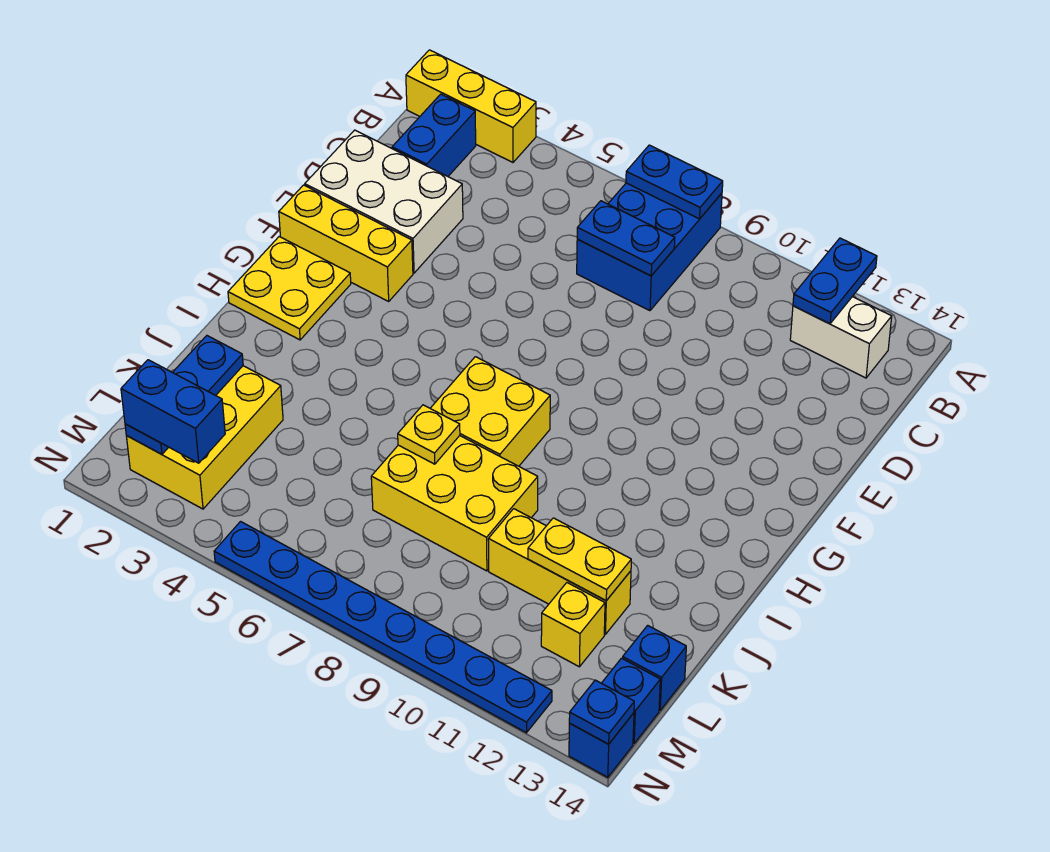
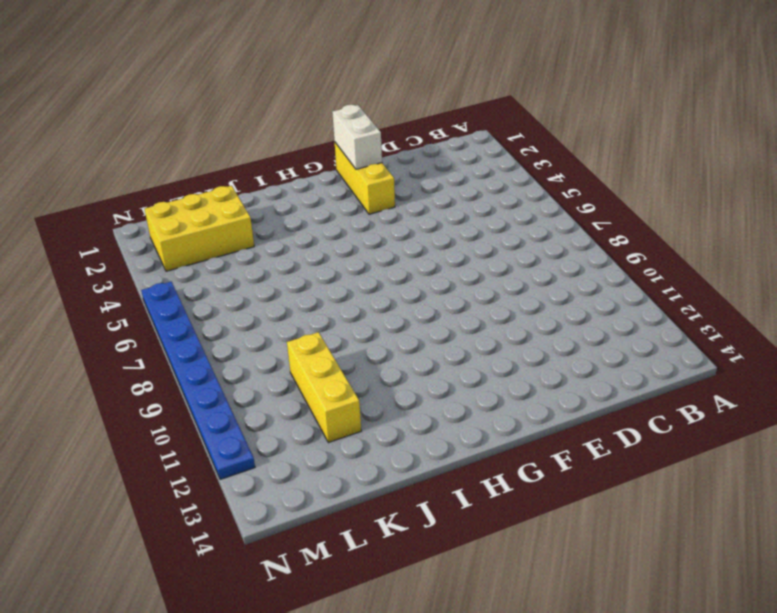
white brick F1:F2 level 2 -> white brick B12:B13 level 1
none -> yellow brick A1:A3 level 1
none -> blue brick A7:C8 level 1
none -> blue brick B2:C2 level 1

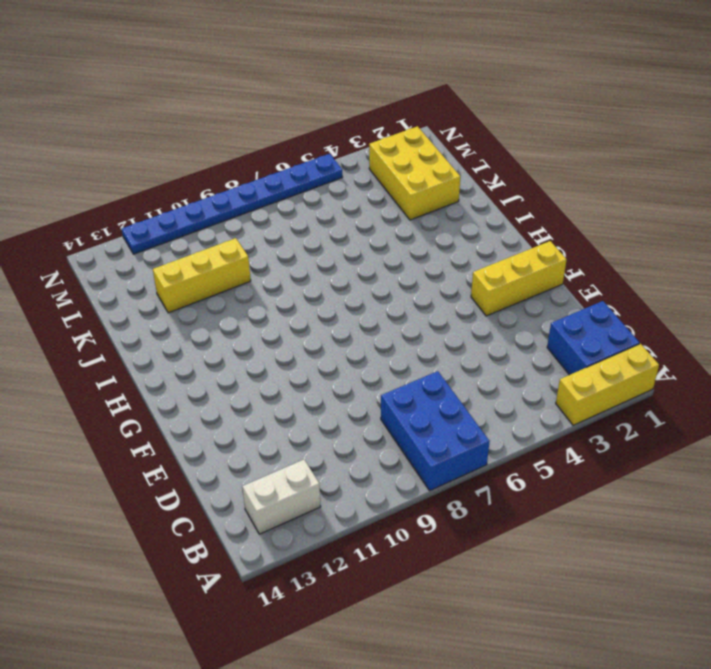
blue brick B1:C2 level 1 -> blue brick B2:C2 level 1
none -> white brick D1:E3 level 1
none -> yellow plate G1:H2 level 1
none -> yellow brick H7:I8 level 1

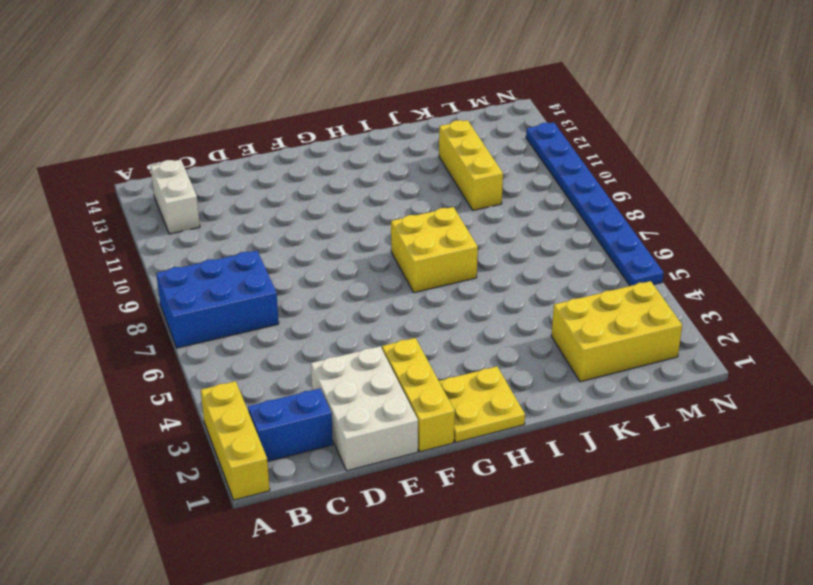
none -> yellow brick J7:K9 level 1
none -> yellow brick L12 level 1
none -> blue brick L14 level 1

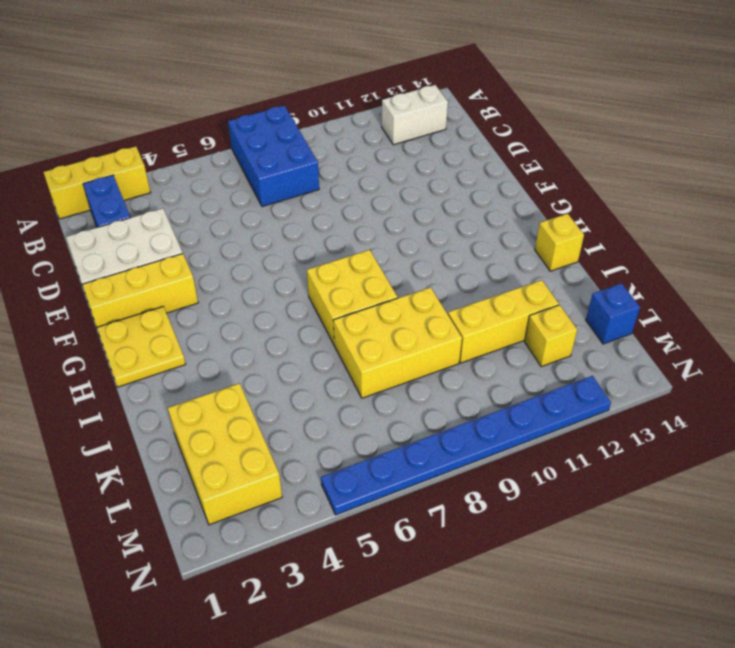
yellow brick I14 level 1 -> none
none -> blue brick M14 level 1
none -> blue brick N14 level 1
none -> blue plate A7:A8 level 2

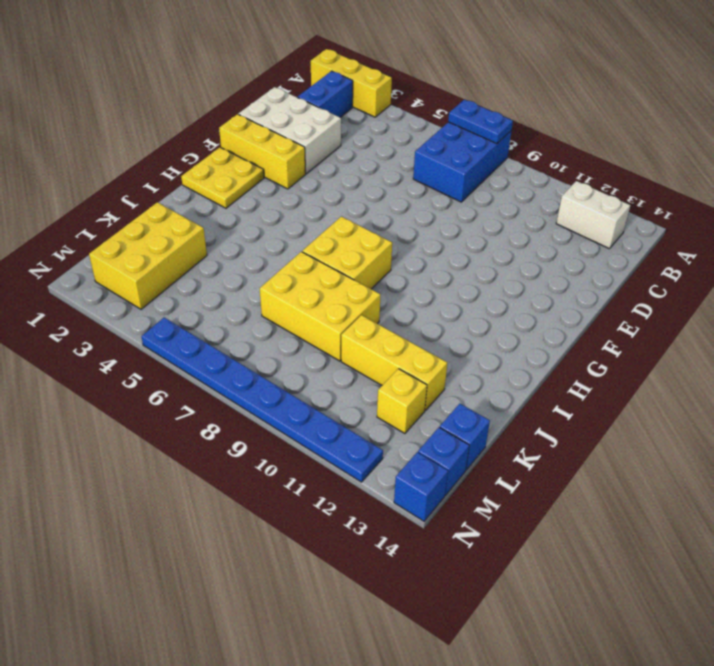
none -> blue plate A12:B12 level 2
none -> blue plate C7:C8 level 2
none -> yellow plate J7 level 2

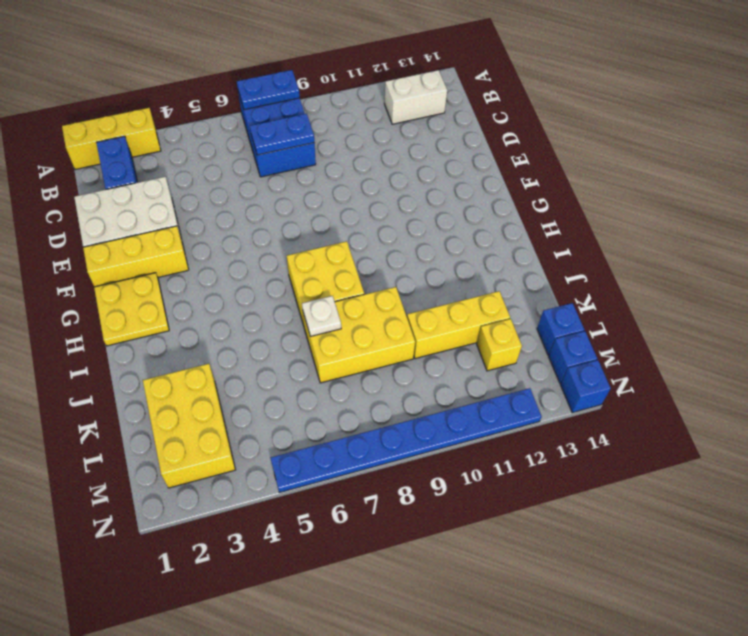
white plate J7 level 2 -> yellow plate J7 level 2
none -> blue plate A12:B12 level 2
none -> blue plate K2:M2 level 2
none -> yellow plate K11:K12 level 2

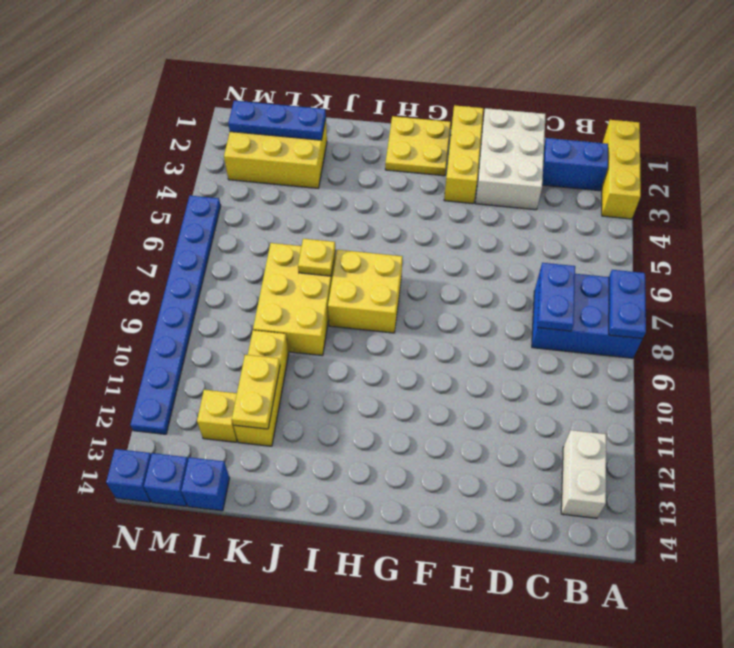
none -> blue plate A12:B12 level 2
none -> blue plate N14 level 2
none -> blue brick M2:M3 level 3

